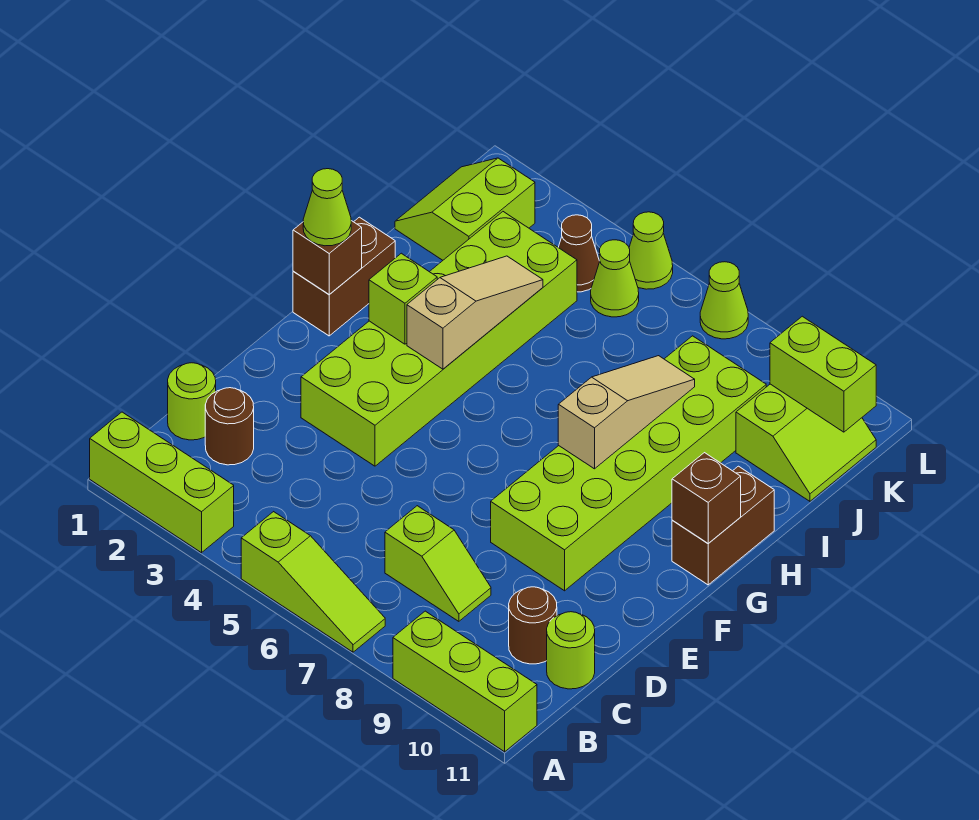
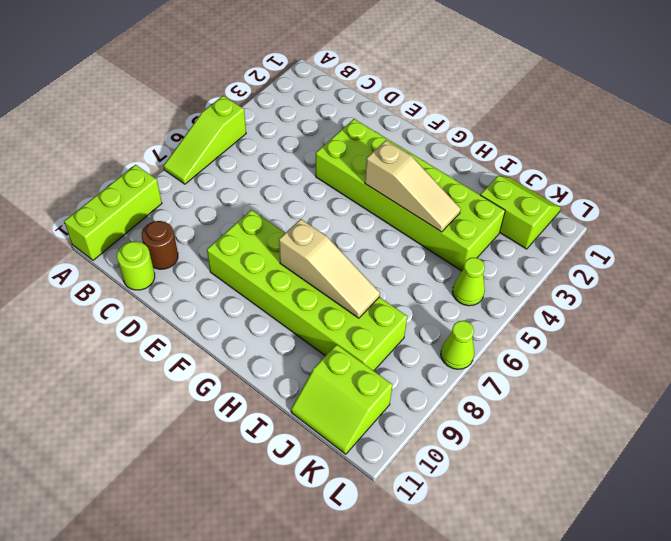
none -> lime brick A1:A3 level 1
none -> lime round brick C1 level 1
none -> brown round brick C2 level 1

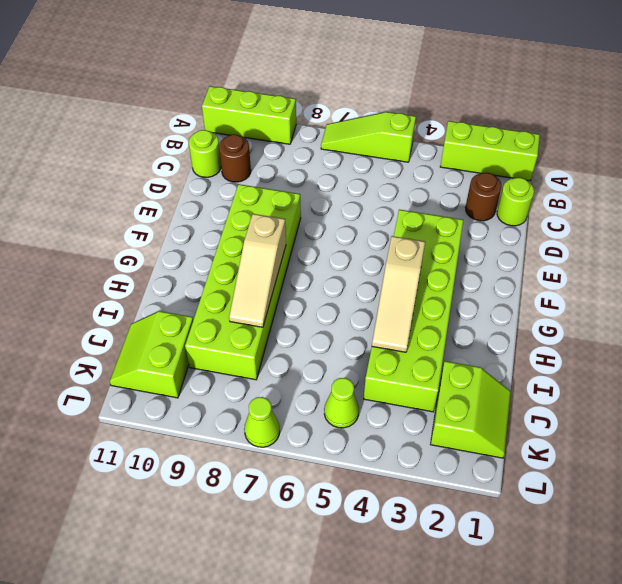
none -> lime slope C7:C8 level 1 top 7
none -> brown brick G1:H1 level 1
none -> brown brick G11:H11 level 1

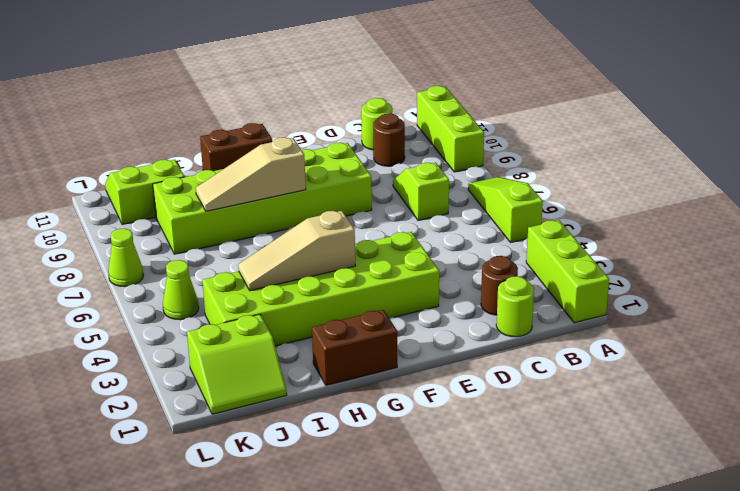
none -> brown cone K4 level 1
none -> lime cone L5 level 1
none -> brown brick G1 level 2

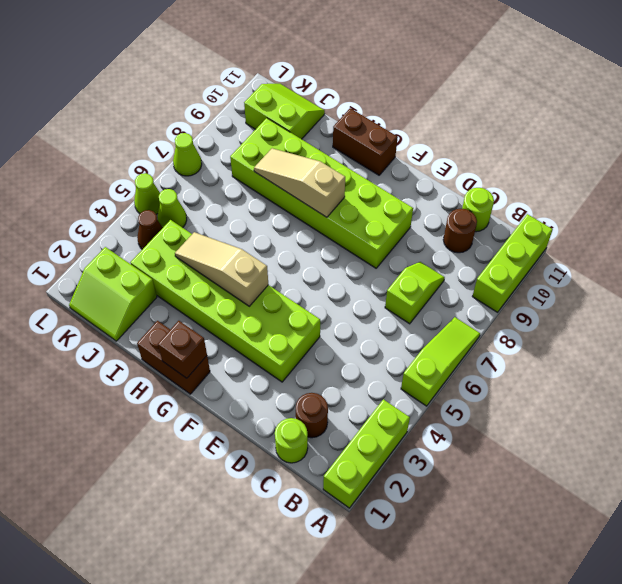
none -> lime brick G3 level 2
none -> brown brick G11 level 2
none -> lime brick K10:K11 level 2

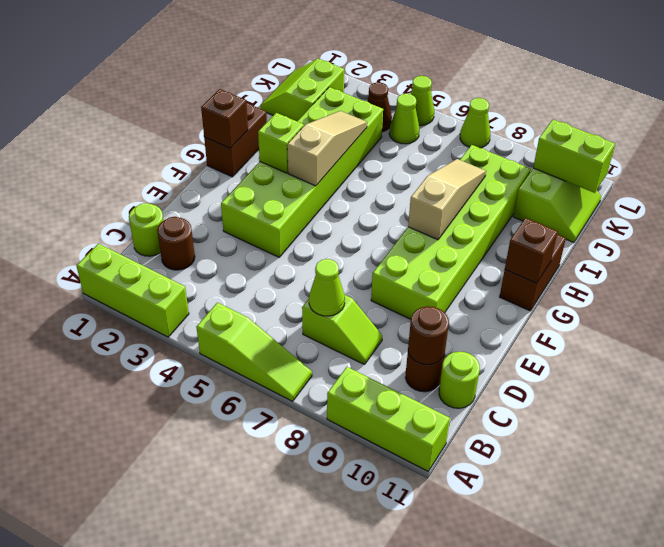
lime cone C7 level 2 -> lime cone G1 level 3
brown round brick C10 level 2 -> none

